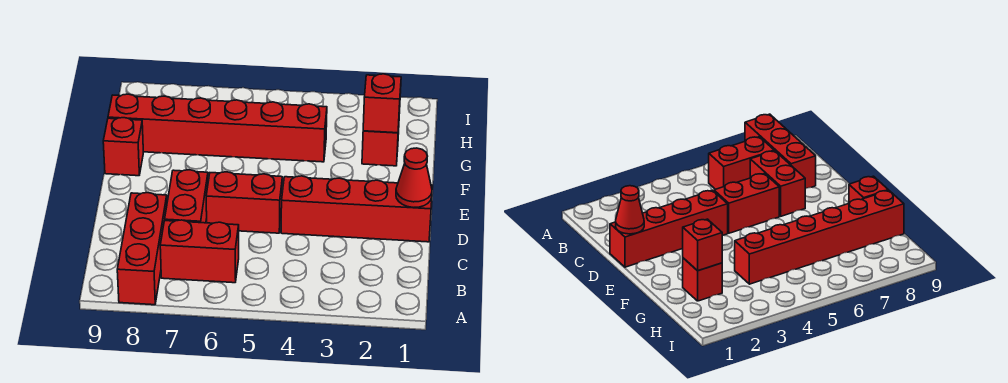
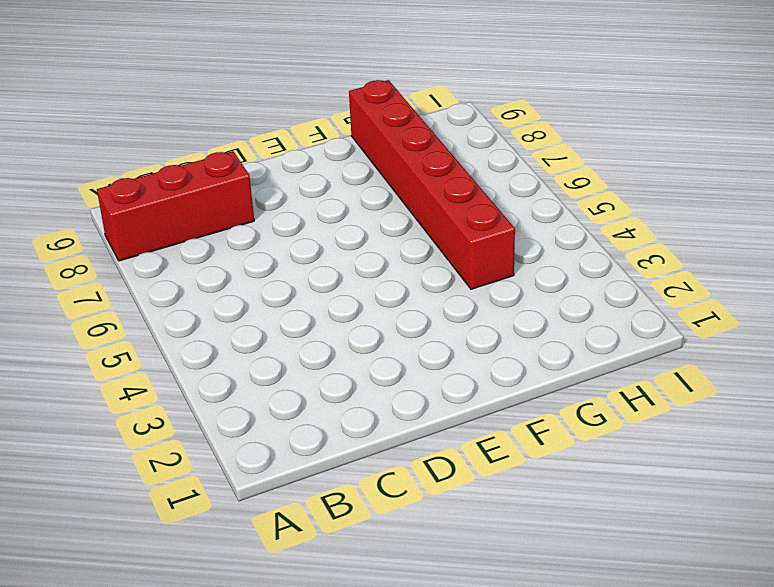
none -> red brick B6:B7 level 1
none -> red brick C7:D7 level 1

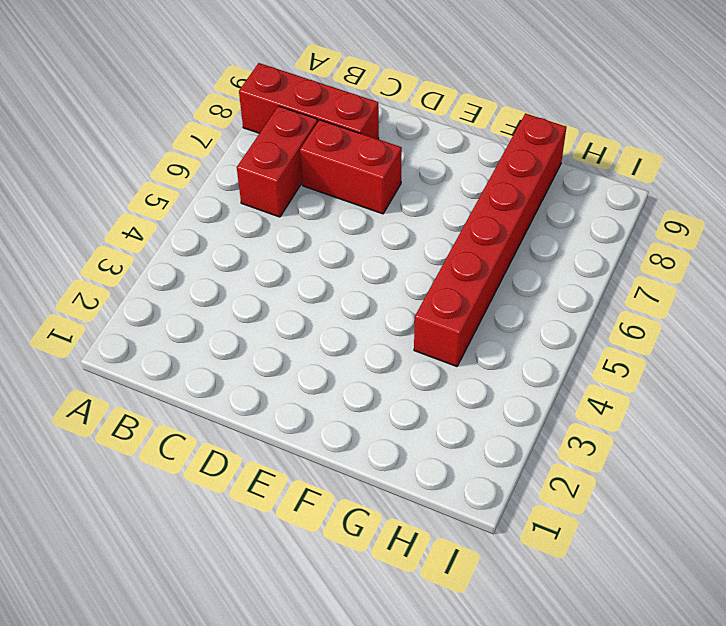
none -> red brick D1:D4 level 1
none -> red brick D5:D6 level 1

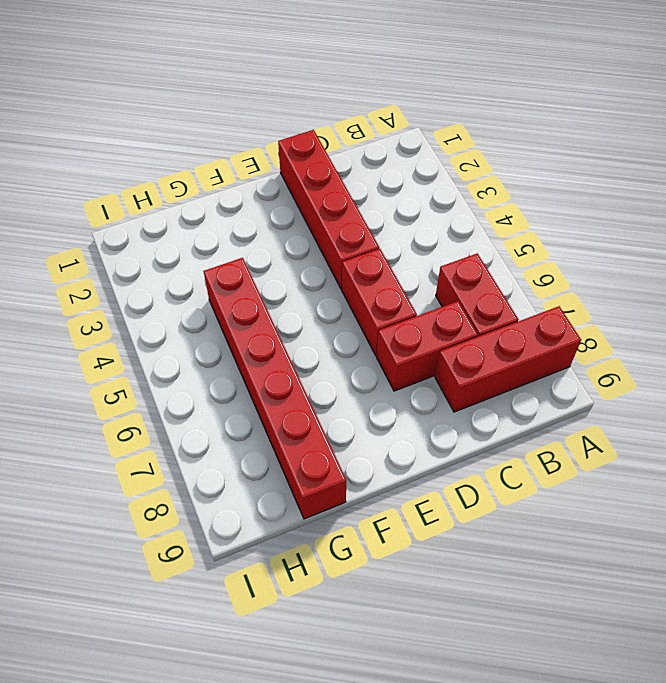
none -> red brick F9 level 1
none -> red brick G2 level 1

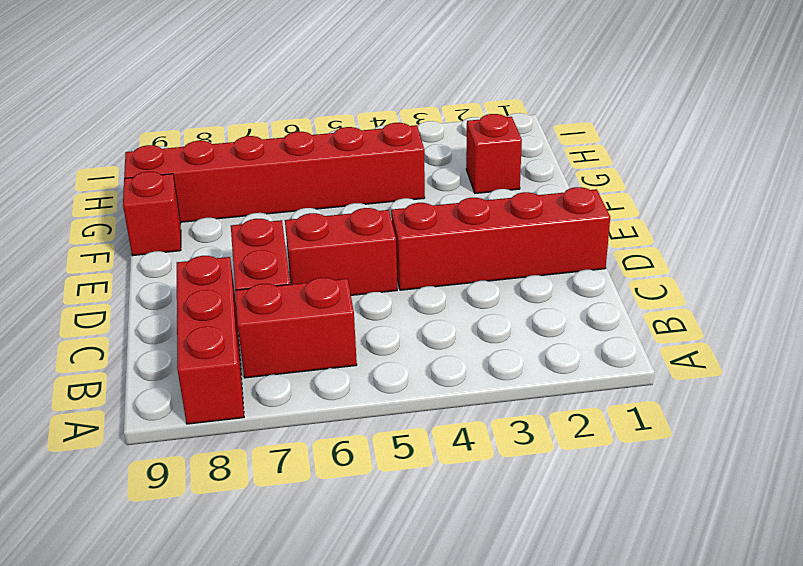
none -> red cone D1 level 2
none -> red brick G2 level 2

